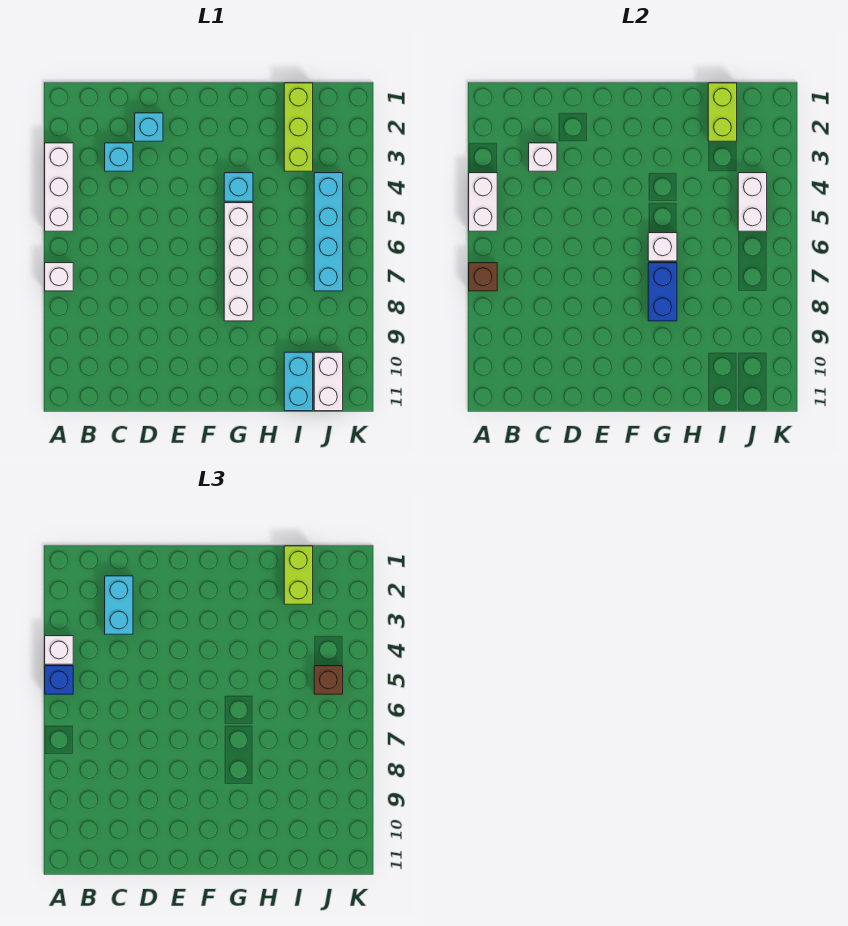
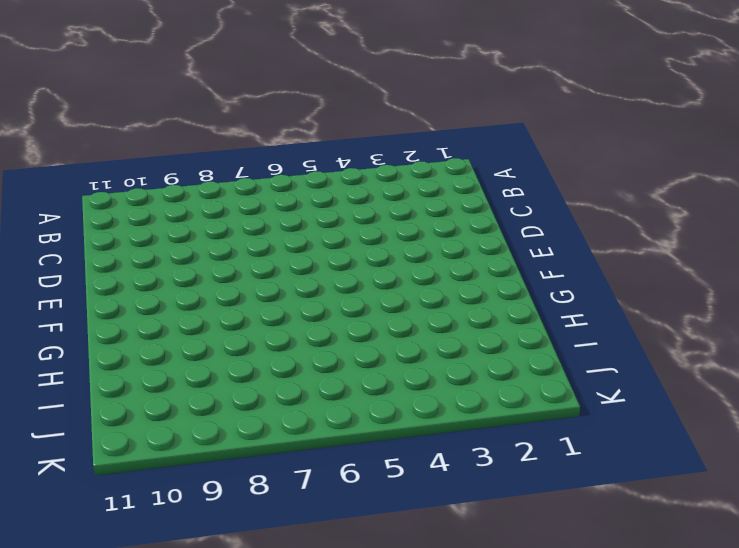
none -> white brick A3:A5 level 1
none -> white brick A7 level 1
none -> cyan brick C3 level 1

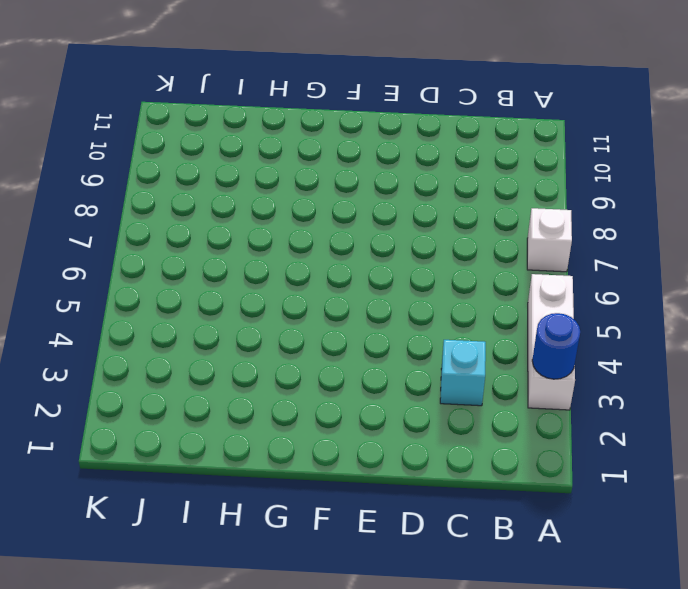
blue round brick A3 level 2 -> none
none -> cyan brick D2 level 1
none -> cyan brick G4 level 1
none -> white brick G5:G8 level 1

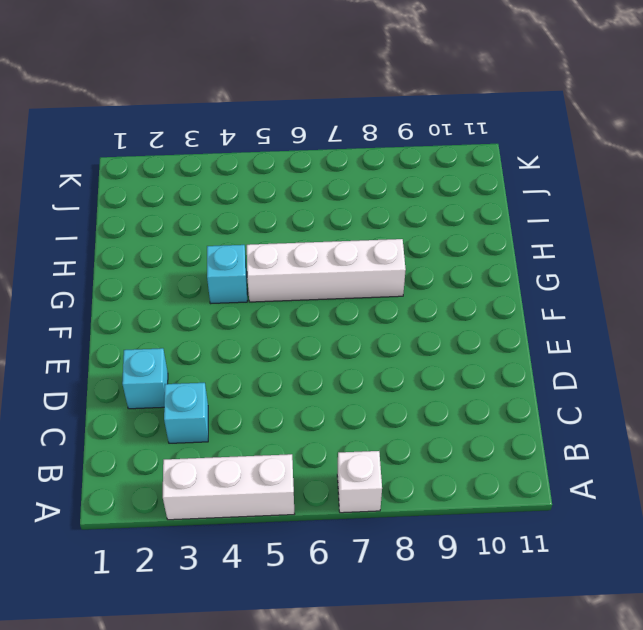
none -> lime brick I1:I3 level 1
none -> cyan brick I10:I11 level 1
none -> cyan brick J4:J7 level 1

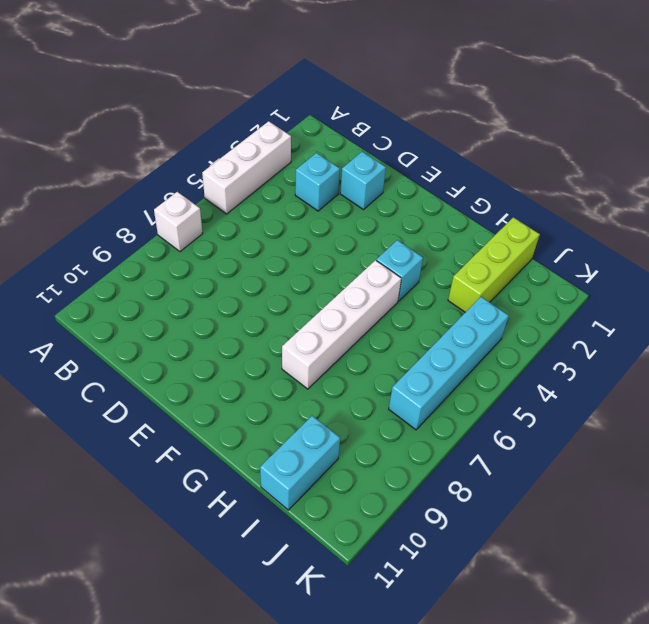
none -> white brick J10:J11 level 1
none -> white brick A4:A5 level 2
none -> brown brick A7 level 2

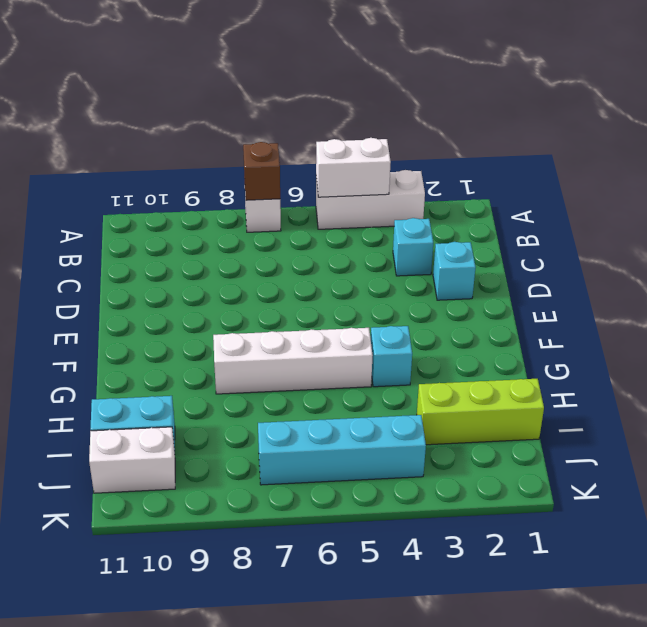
none -> white brick C3 level 2
none -> white brick G6 level 2
none -> blue brick G7:G8 level 2

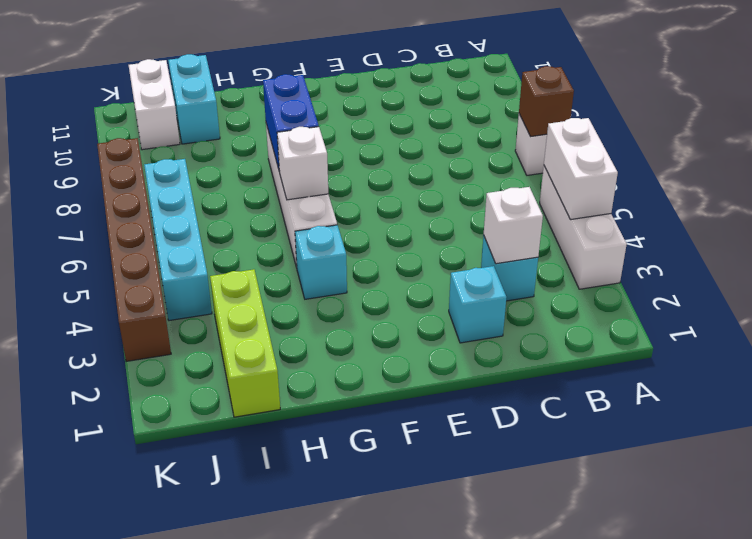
brown brick K3:K8 level 1 -> none
none -> lime brick I1:I2 level 2
none -> white brick J4:J5 level 2
none -> white brick A4 level 3

